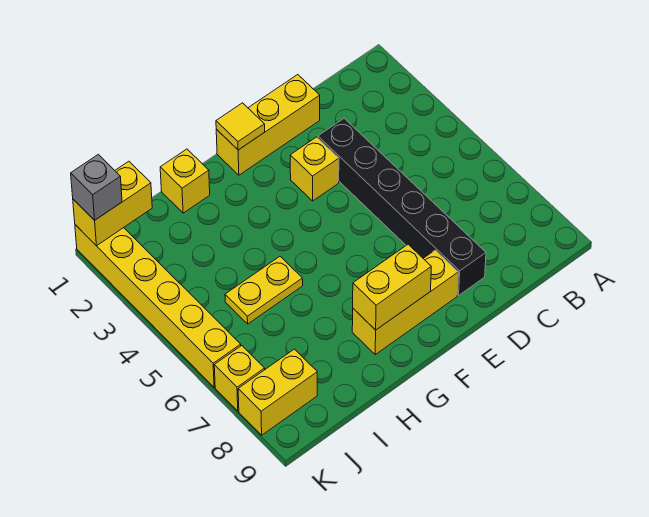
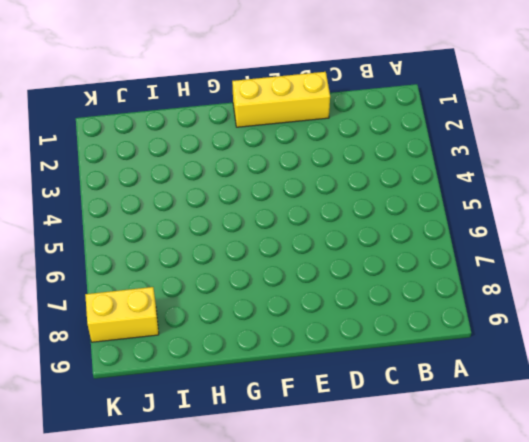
none -> black brick D3:D8 level 1
none -> yellow brick E3 level 1
none -> yellow brick E8:G8 level 1

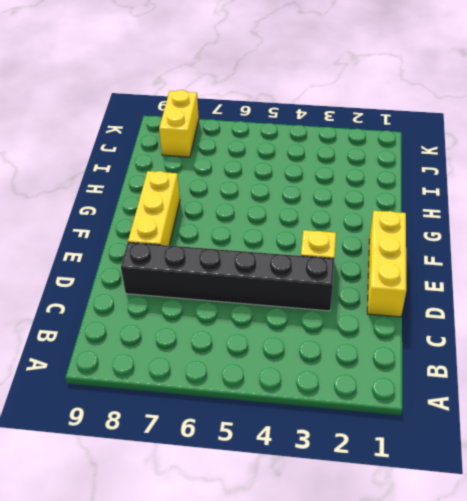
none -> yellow brick H1 level 1
none -> yellow plate H5:I5 level 1
none -> yellow brick K1:K6 level 1

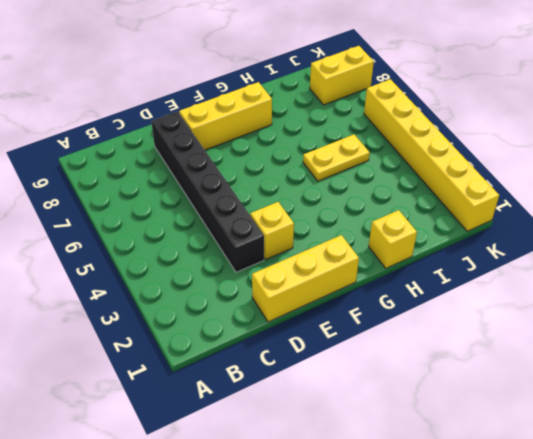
none -> yellow brick K7 level 1
none -> yellow tile F1 level 2
none -> yellow brick F8:G8 level 2

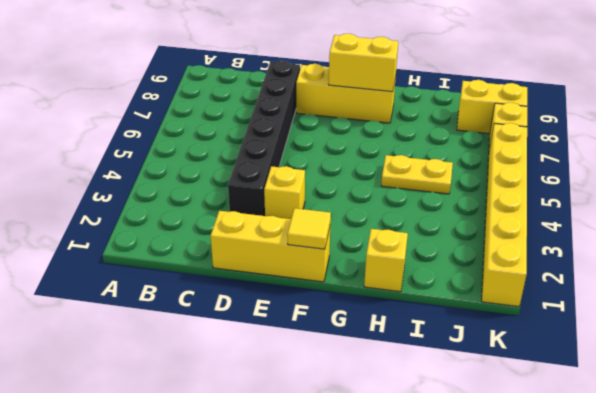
none -> yellow brick J1:K1 level 2
none -> grey brick K1 level 3

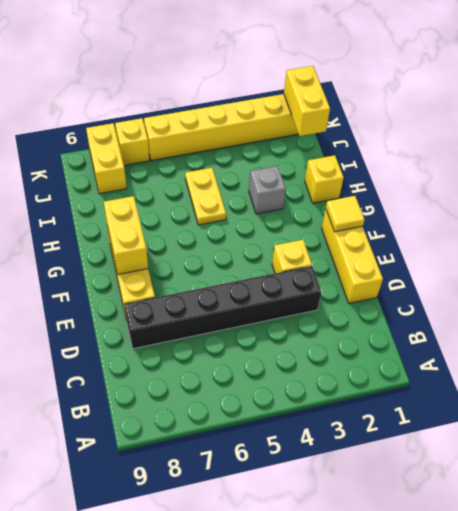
grey brick H3 level 1 -> grey brick K1 level 3

